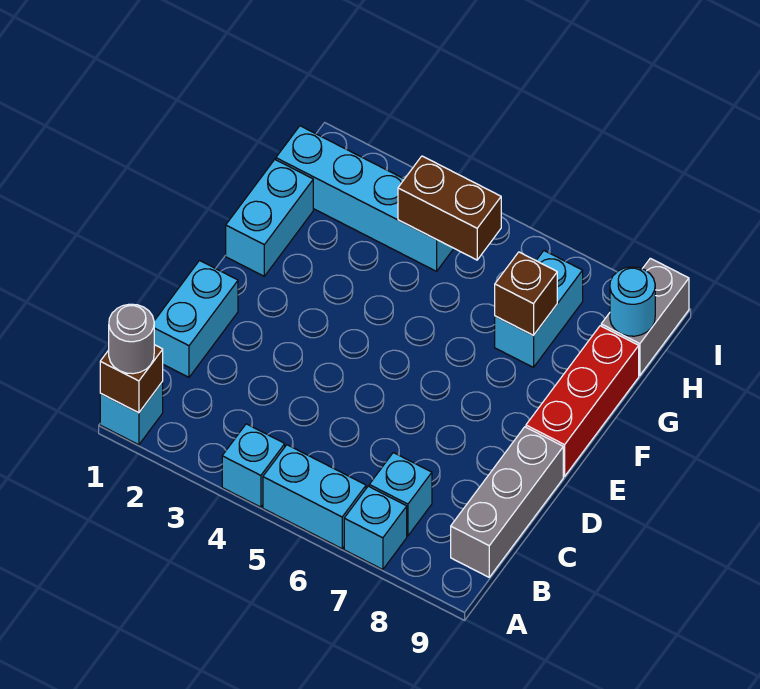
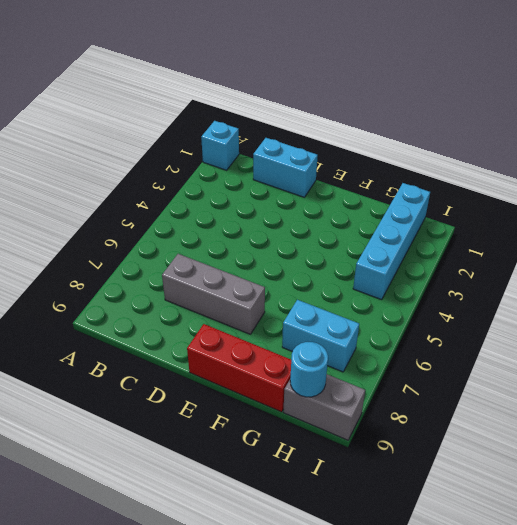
grey brick C7:E7 level 1 -> grey brick B9:D9 level 1
none -> cyan brick A4 level 1
none -> cyan brick A5:A6 level 1
none -> cyan brick A7 level 1

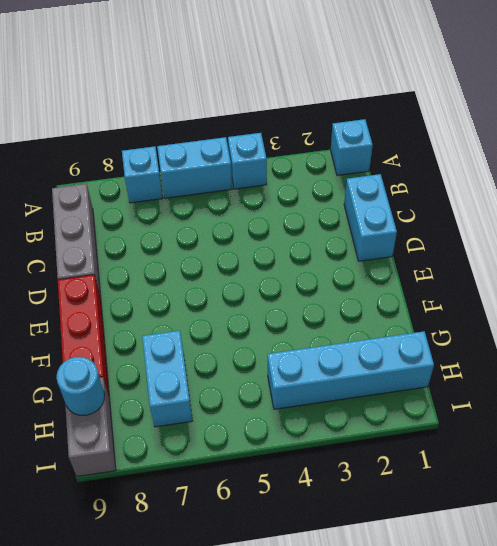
none -> cyan brick B7 level 1
none -> cyan brick F1:G1 level 1
none -> brown brick A1 level 2

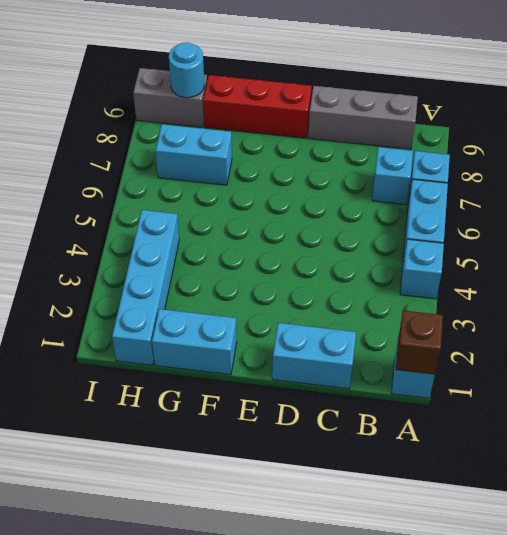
none -> brown brick G7 level 2
none -> brown brick H4:H5 level 2
none -> grey round brick A1 level 3

